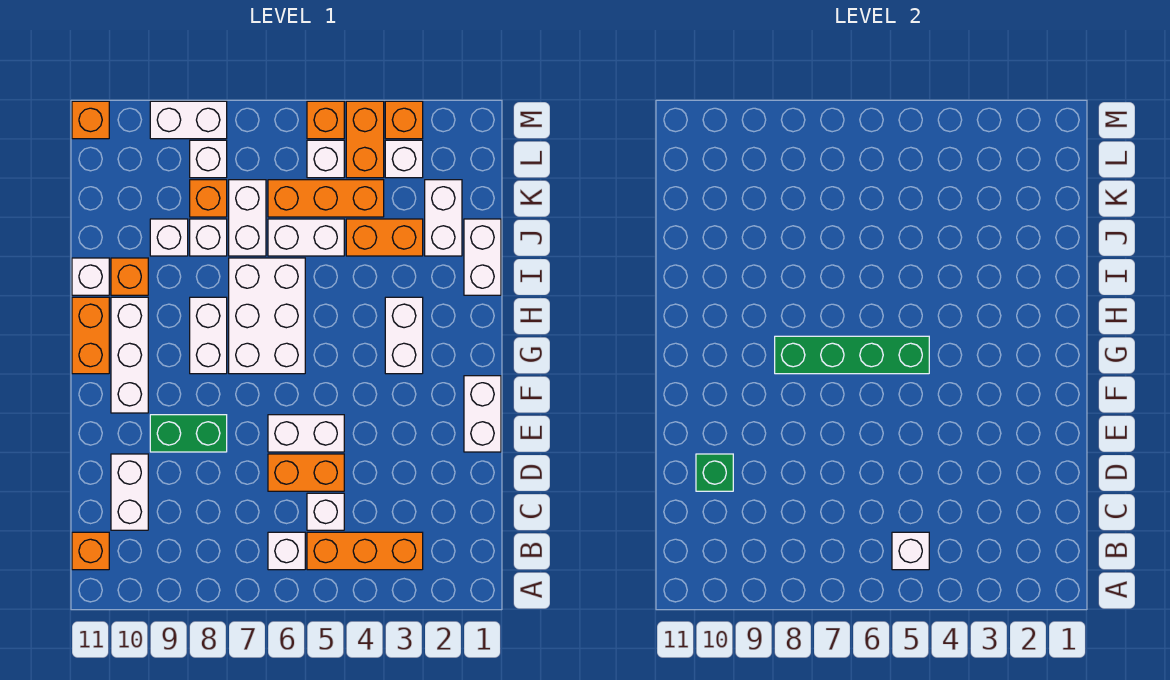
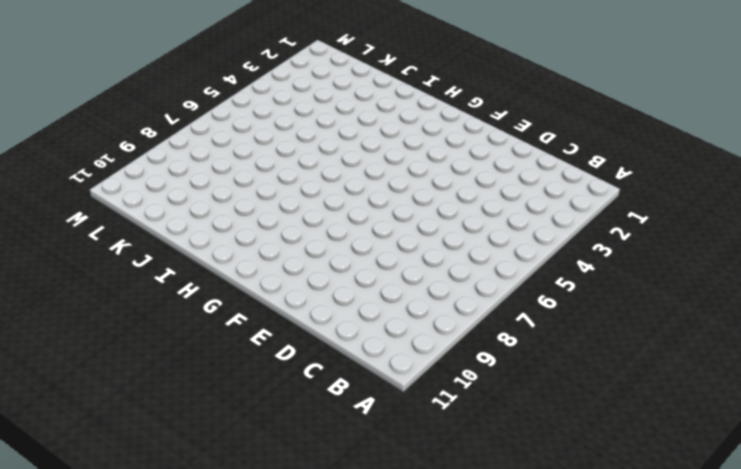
none -> orange brick B3:B5 level 1
none -> white brick B6 level 1
none -> orange brick B11 level 1
none -> white brick C5 level 1

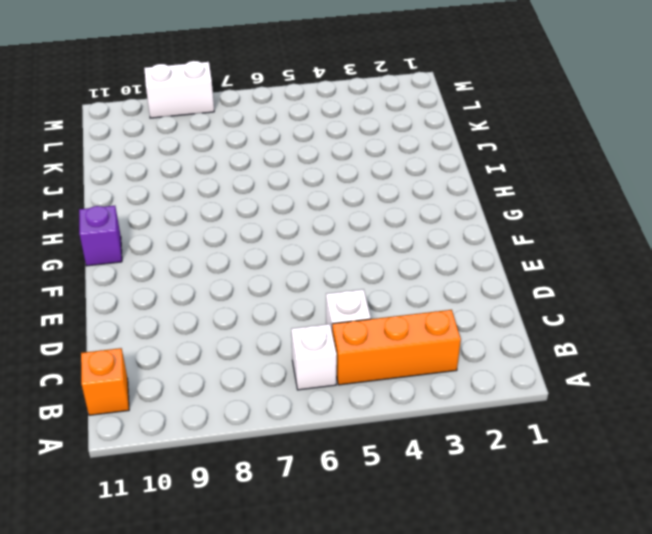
purple brick G11 level 1 -> orange brick G11:H11 level 1
none -> white brick C10:D10 level 1
none -> orange brick D5:D6 level 1
none -> white brick E1:F1 level 1
none -> white brick E5:E6 level 1

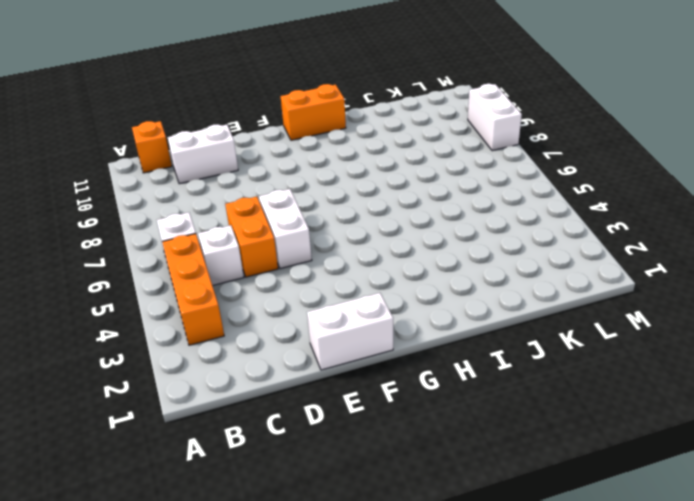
none -> green brick E8:E9 level 1
none -> white brick F10:H10 level 1
none -> white brick G3:H3 level 1
none -> white brick G6:I7 level 1

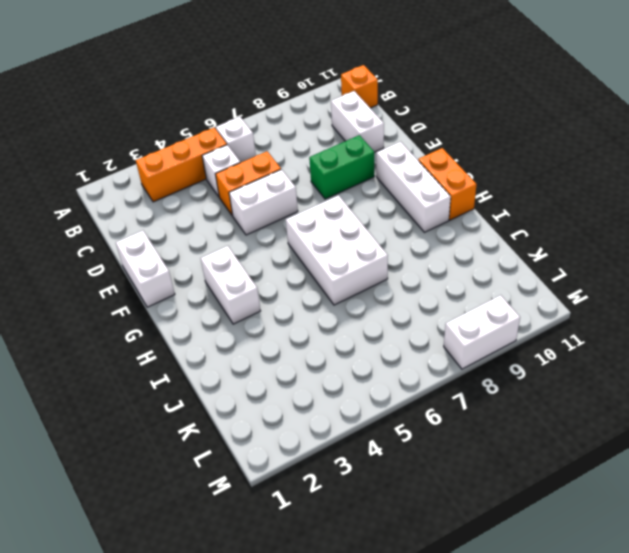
none -> white brick G8:H8 level 1
none -> white brick I1:J1 level 1
none -> orange brick I10 level 1
none -> white brick I11 level 1

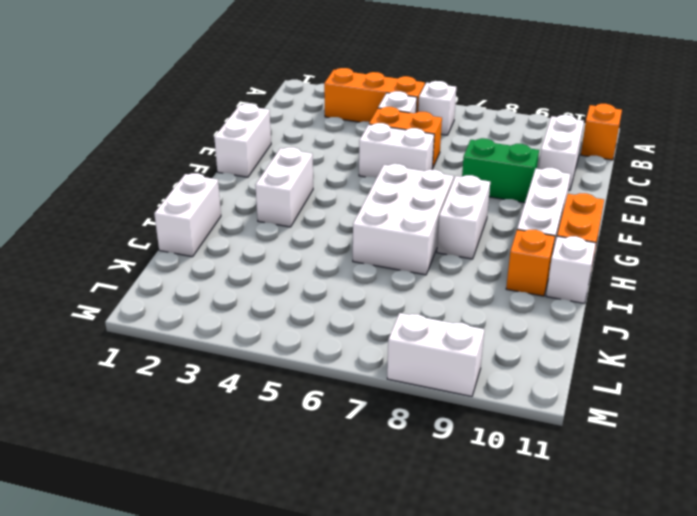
none -> white brick J2:K2 level 1
none -> orange brick J3:J4 level 1
none -> white brick J5:J6 level 1
none -> white brick J7:K7 level 1

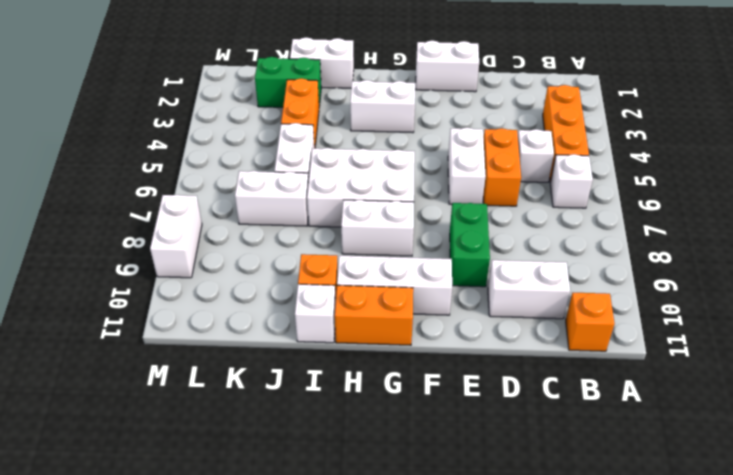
green brick J2:K2 level 1 -> white brick J2:K2 level 1
none -> white brick J8 level 1
none -> white brick J9 level 1
none -> orange brick K4:K6 level 1
none -> orange brick K8 level 1

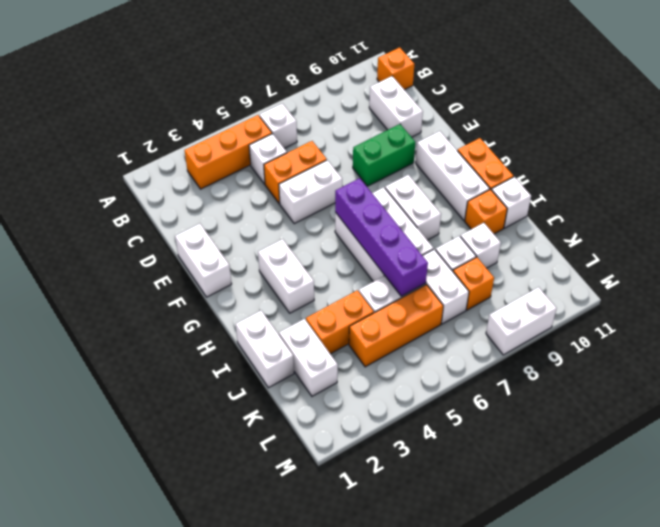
purple brick G6:J6 level 2 -> green brick G5:G8 level 2
none -> white brick L3 level 1
none -> orange brick L4:M4 level 1
none -> white brick L5 level 1
none -> white brick L8 level 1

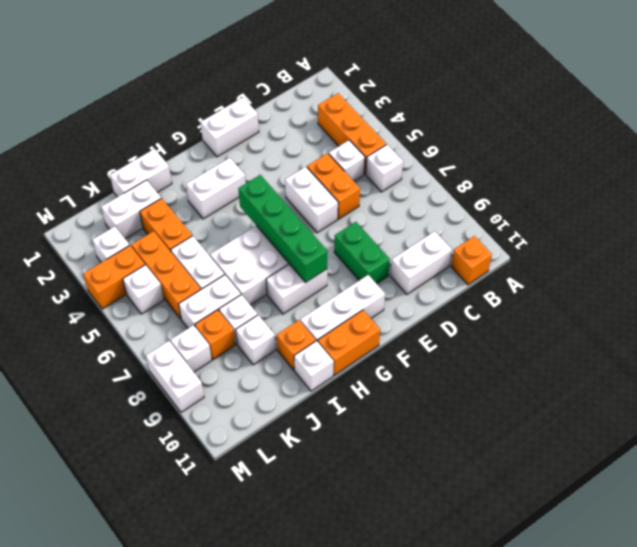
none -> orange brick M3 level 1
none -> orange brick M5 level 1
none -> orange brick M11 level 1
none -> white brick B5 level 2

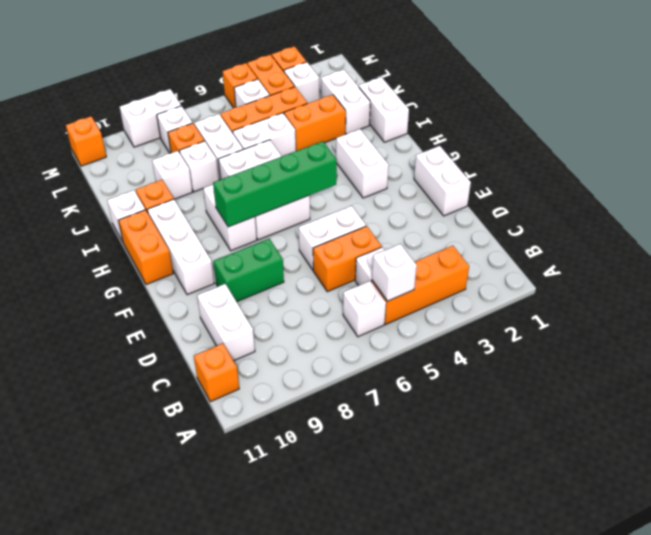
none -> green brick D10 level 2

